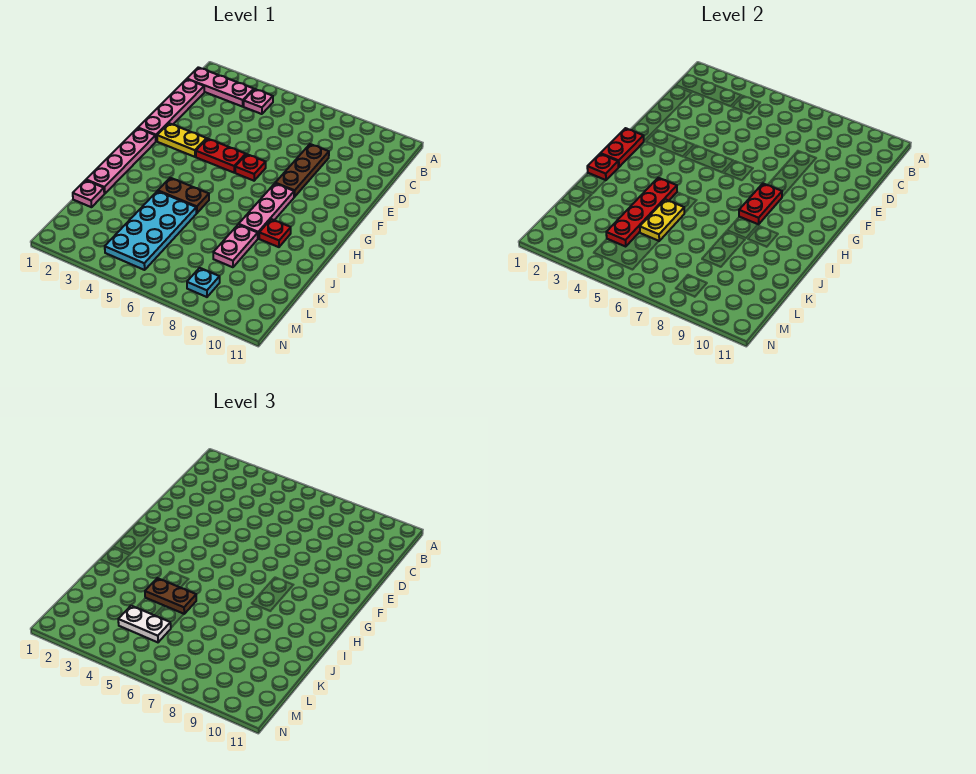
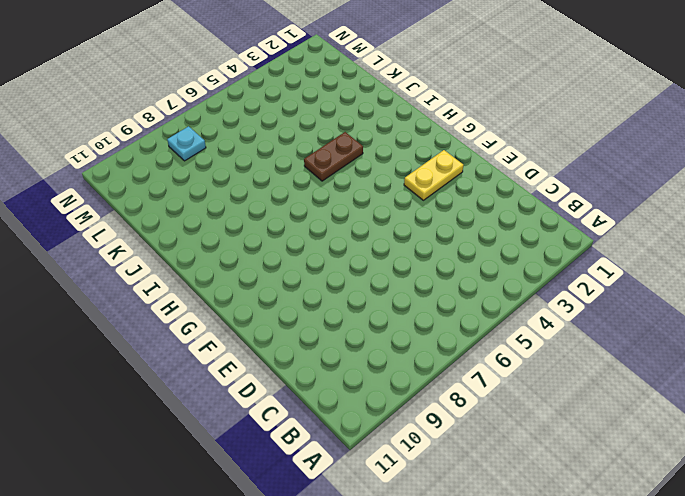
none -> pink plate B1:B3 level 1
none -> pink plate B4 level 1
none -> pink plate C1:F1 level 1

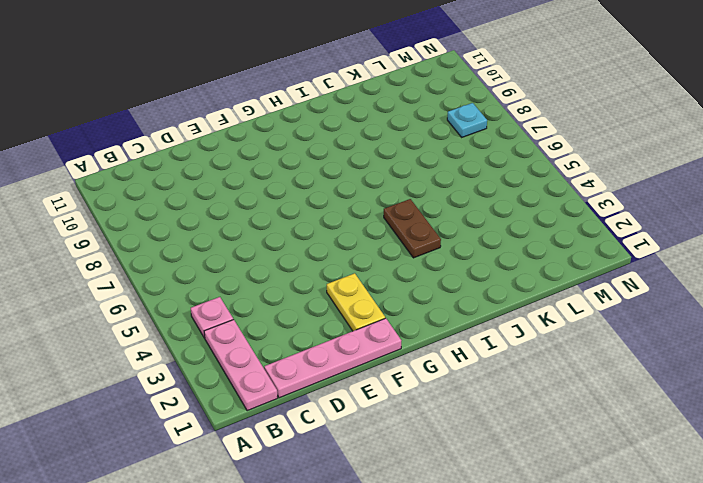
none -> brown plate D8:F8 level 1
none -> red plate F4:F5 level 1
none -> red plate F6 level 1

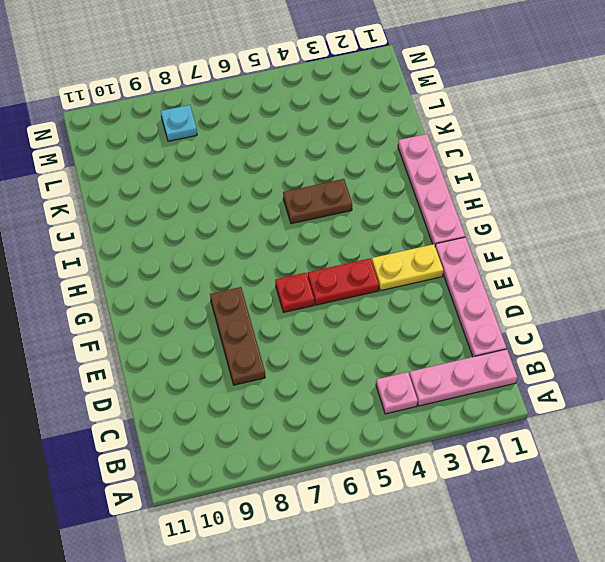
none -> pink plate G8:I8 level 1
none -> red plate I9 level 1
none -> cyan plate J4:M5 level 1

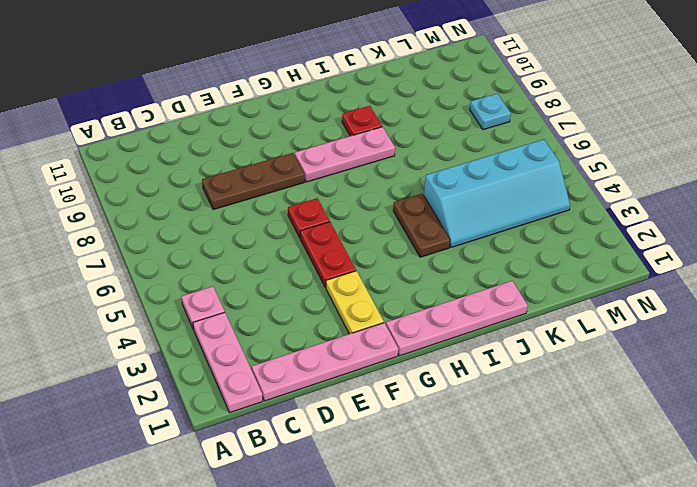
cyan slope J4:M5 level 1 top 5 -> cyan plate J4:M5 level 1
none -> pink plate J8:K8 level 1
none -> pink plate K1 level 1
none -> red plate G1:H1 level 2

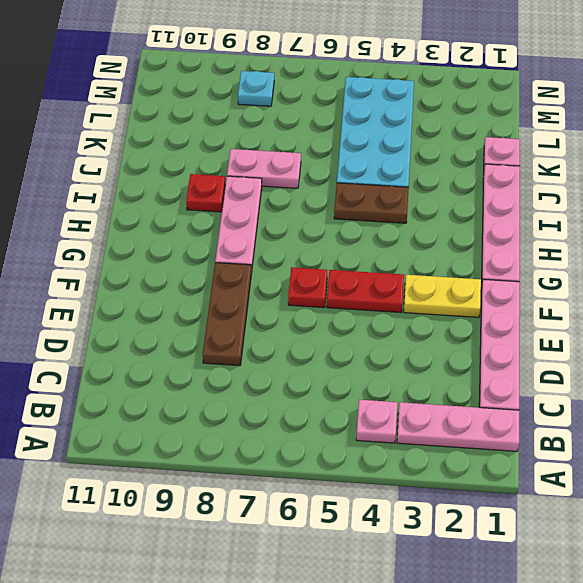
pink plate J7:J8 level 1 -> pink plate J8:K8 level 1
none -> red plate G1:H1 level 2
none -> red plate G8:H8 level 2
none -> red plate I1 level 2

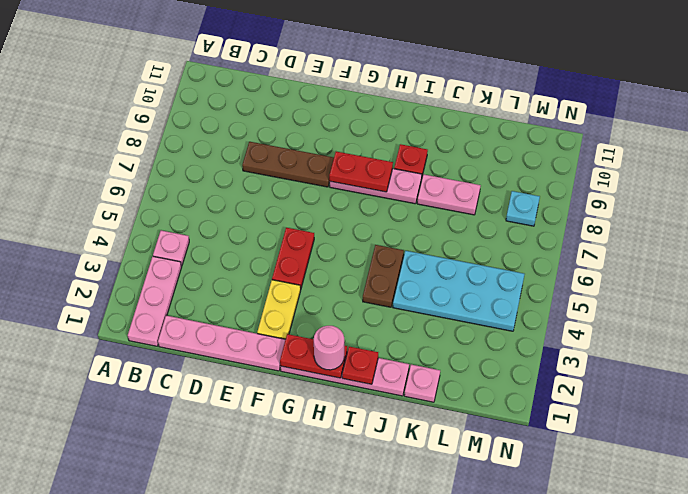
pink round brick H1 level 3 -> none
none -> red plate F6 level 1
none -> red plate I4:L4 level 2
none -> yellow plate J5:K5 level 2

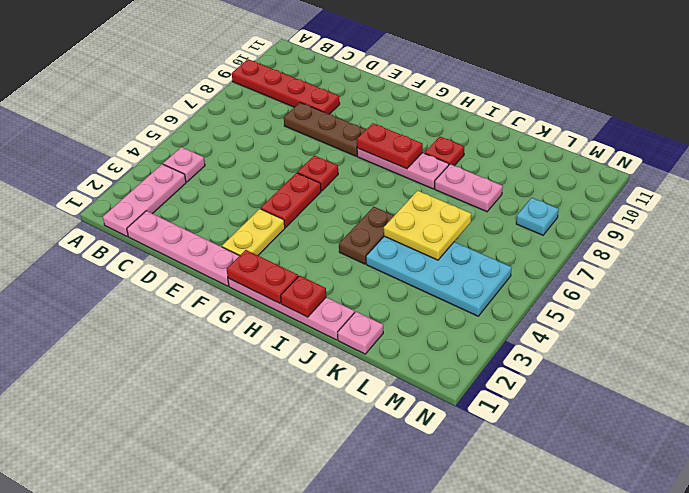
red plate A9:D9 level 1 -> red plate I4:L4 level 2
yellow plate J5:K6 level 2 -> yellow plate J5:K5 level 2
none -> brown plate J4:J5 level 3
none -> white plate L4:L5 level 3

